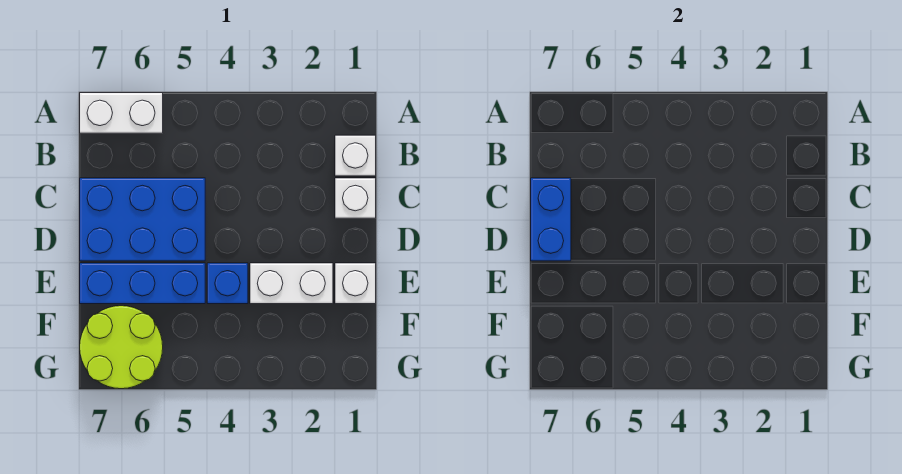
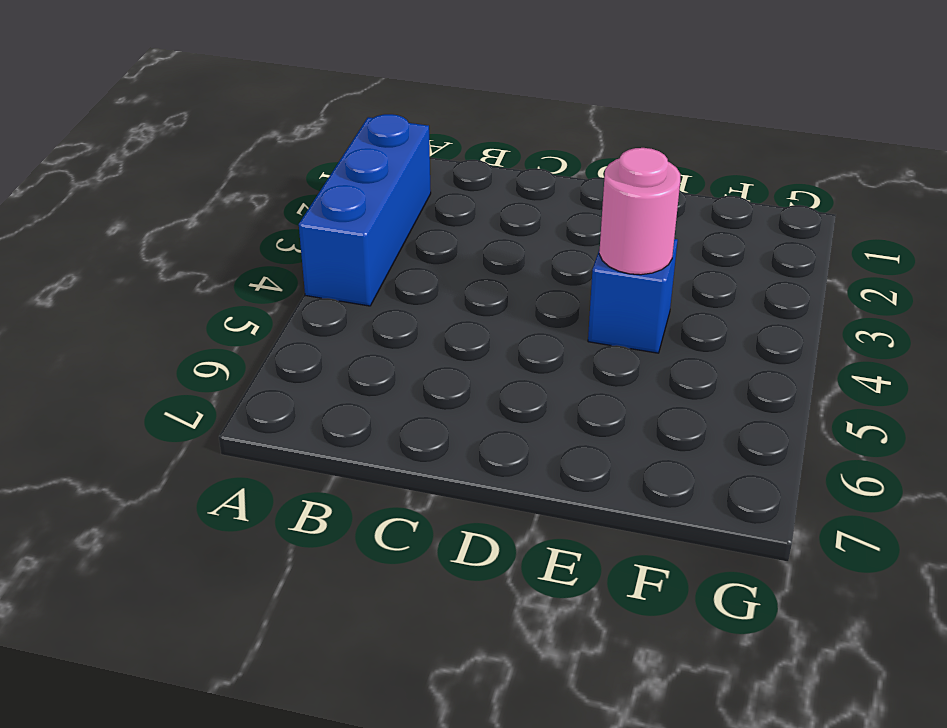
blue brick A2:A4 level 1 -> blue brick E5:E7 level 1
pink round brick E4 level 2 -> none
none -> white brick A6:A7 level 1
none -> white brick B1 level 1

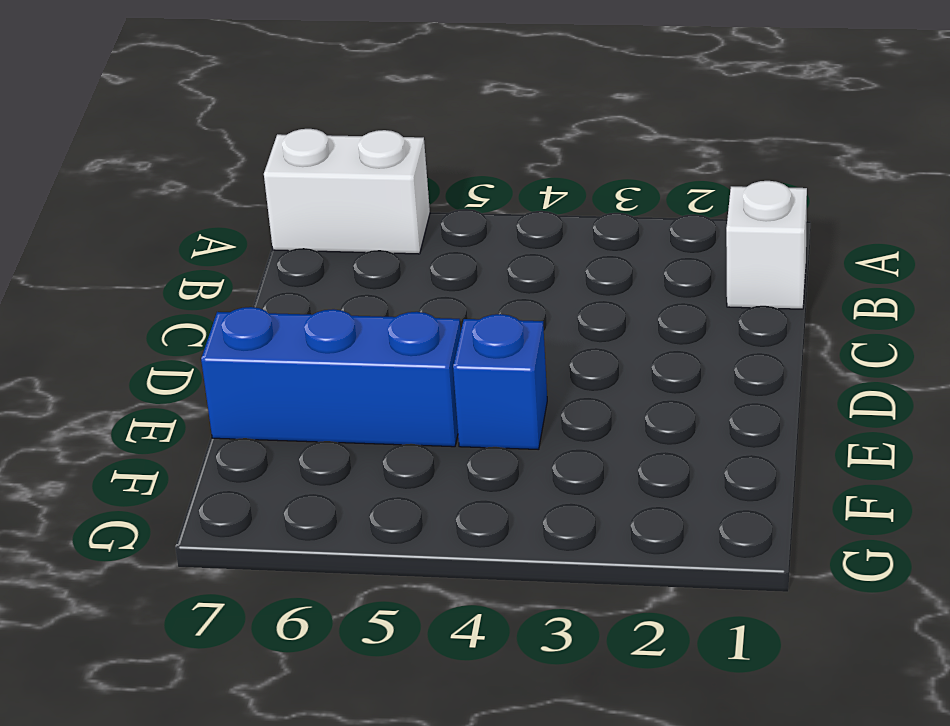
none -> white brick C1 level 1
none -> blue brick C5:D7 level 1

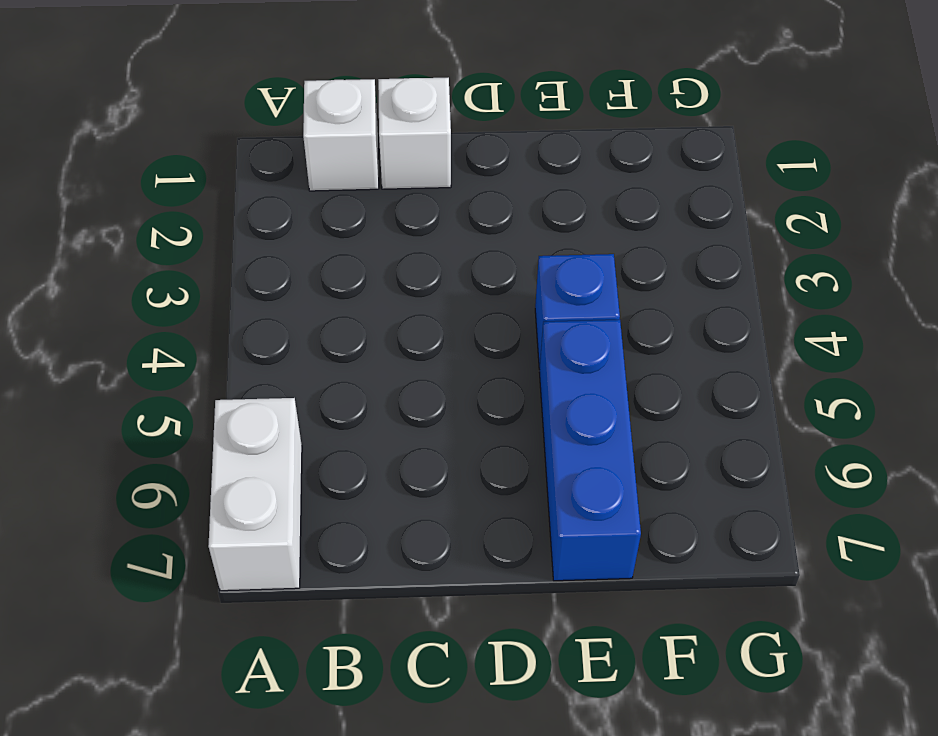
none -> blue brick C5:D7 level 1
none -> white brick E1 level 1

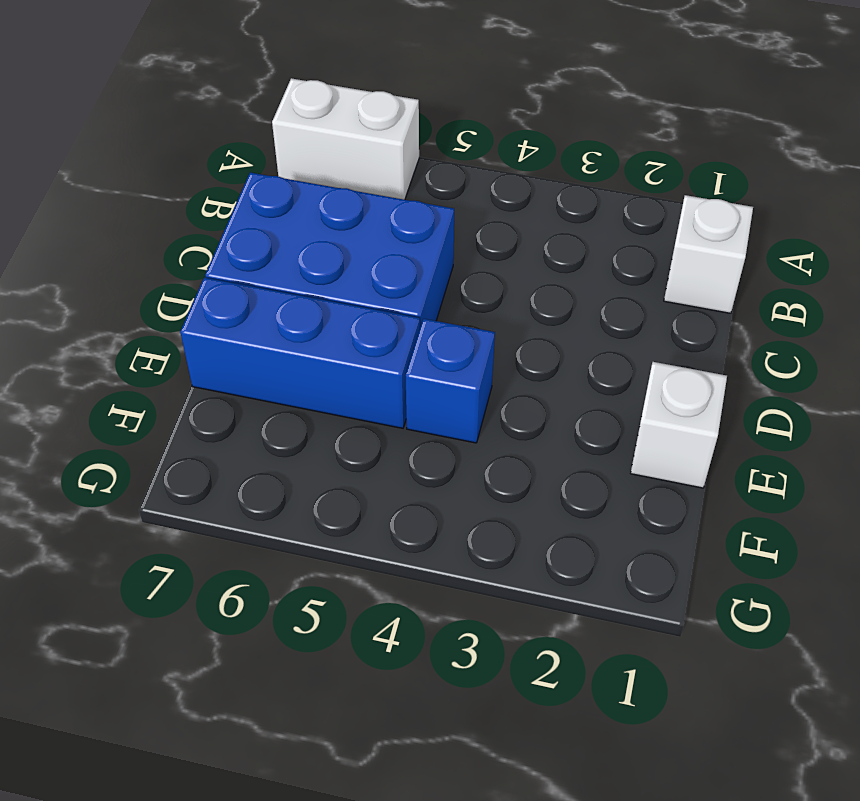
none -> white brick C1 level 1
none -> white brick E2:E3 level 1

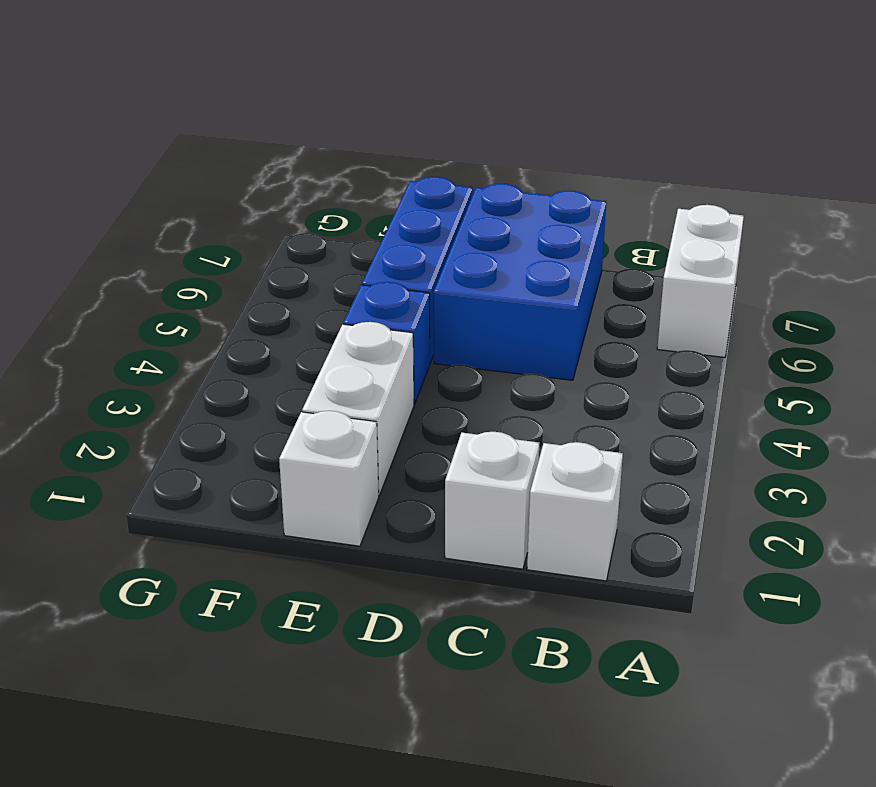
none -> lime round brick F6:G7 level 1
none -> blue brick C7:D7 level 2

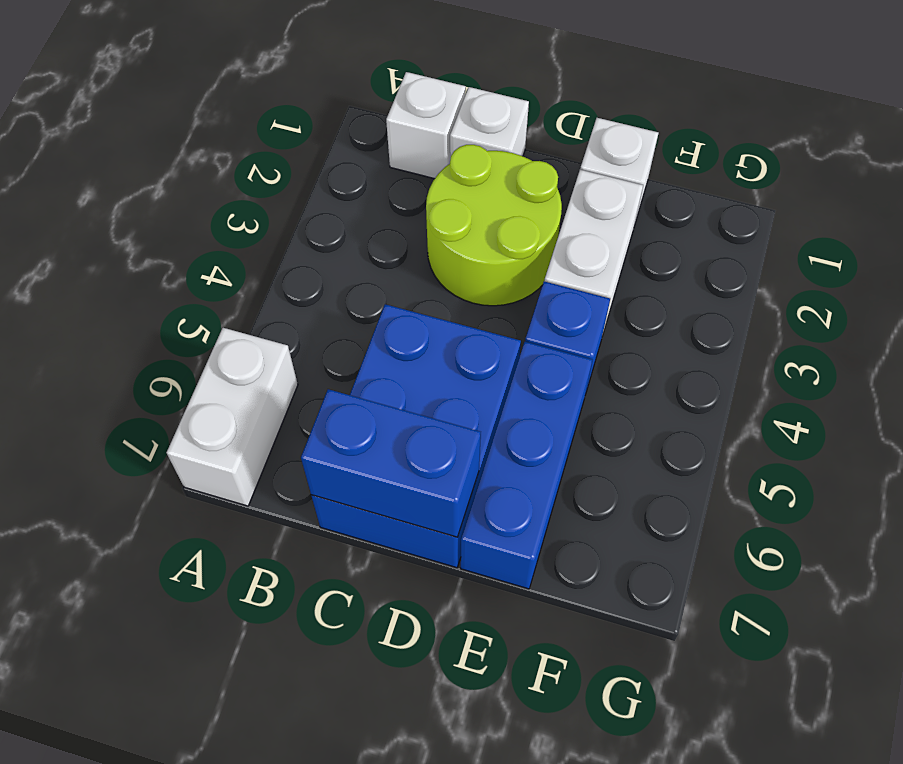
lime round brick C2:D3 level 1 -> lime round brick F6:G7 level 1

